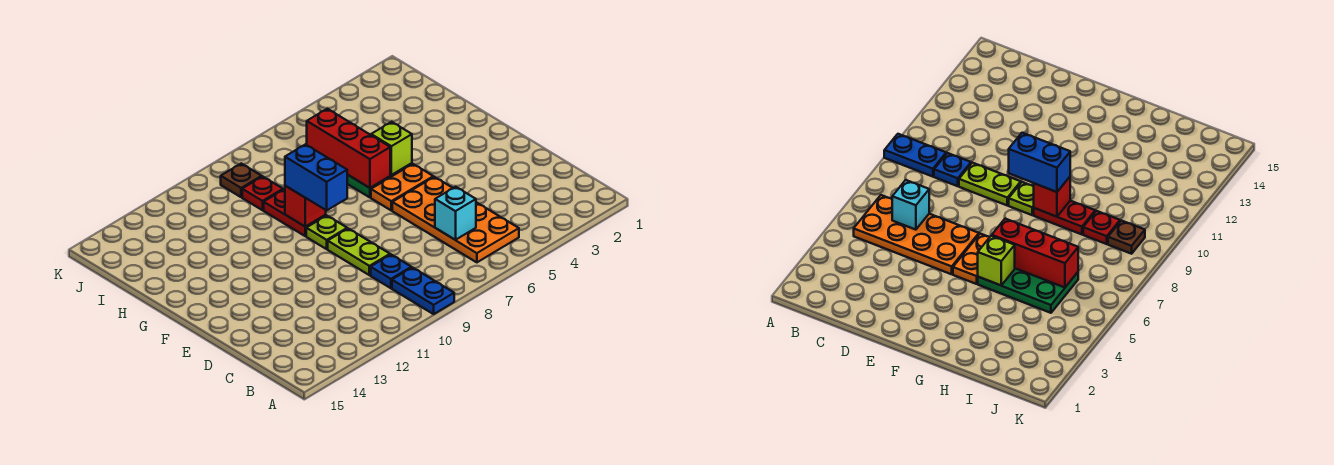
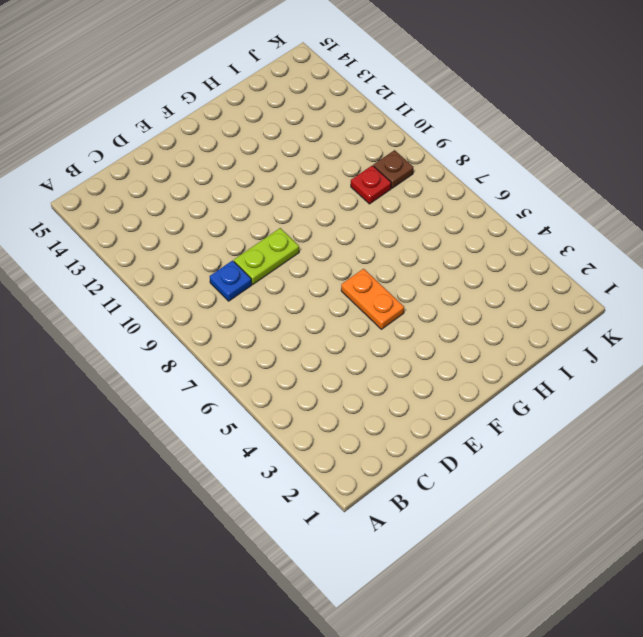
none -> blue plate A9:B9 level 1
none -> orange plate B5:E6 level 1
none -> lime plate F9 level 1

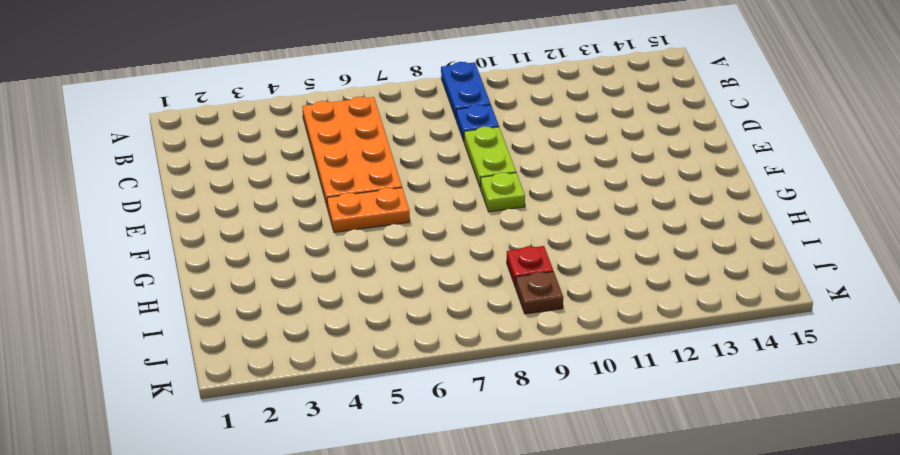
none -> green plate G5:I6 level 1
none -> red plate G9:H9 level 1
none -> cyan brick C6 level 2

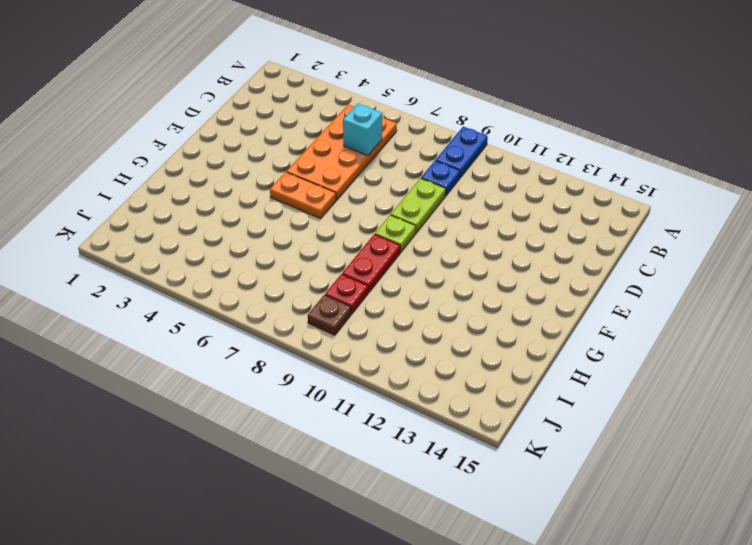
none -> green plate G5:I6 level 1
none -> lime brick G5 level 2
none -> red brick G6:I6 level 2

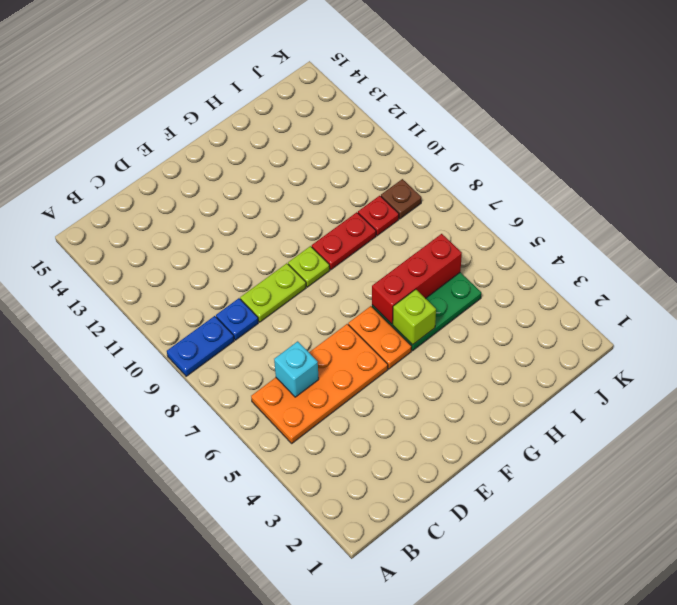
none -> red brick G9 level 2
none -> blue brick F9:G9 level 3

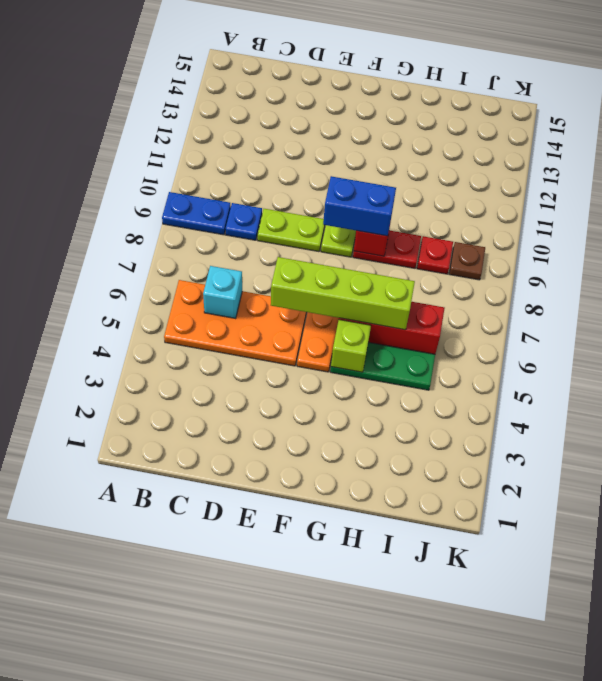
lime brick E6:H6 level 3 -> none

